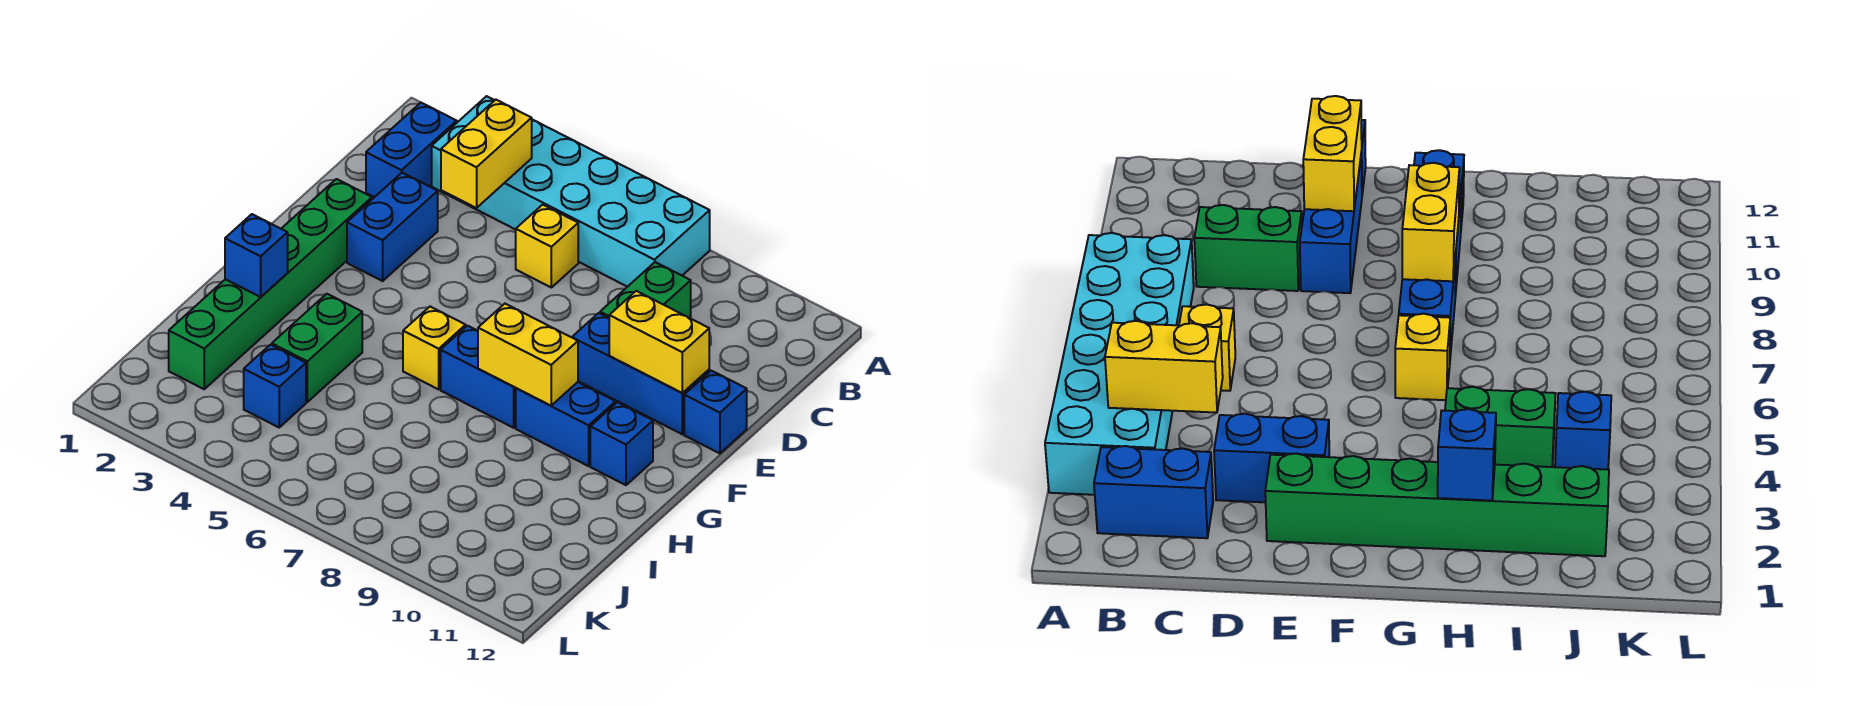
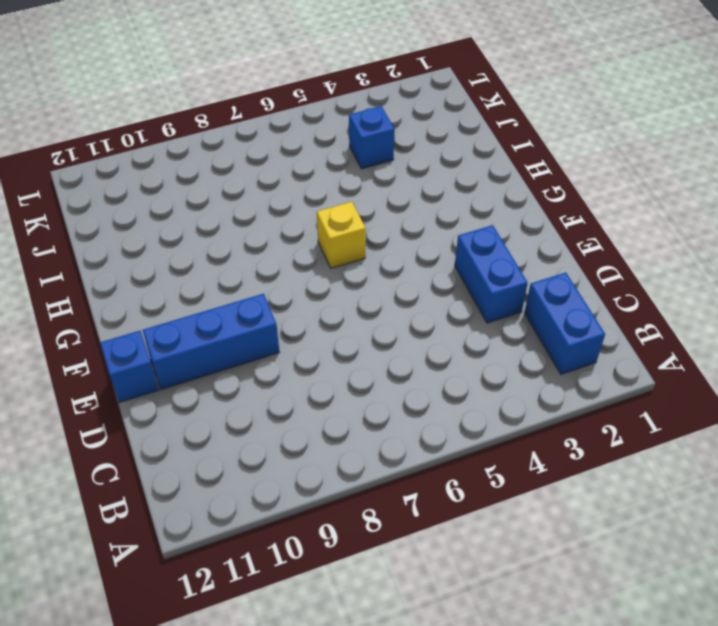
none -> cyan brick A3:B8 level 1
none -> yellow brick C6 level 1
none -> green brick C9:D9 level 1

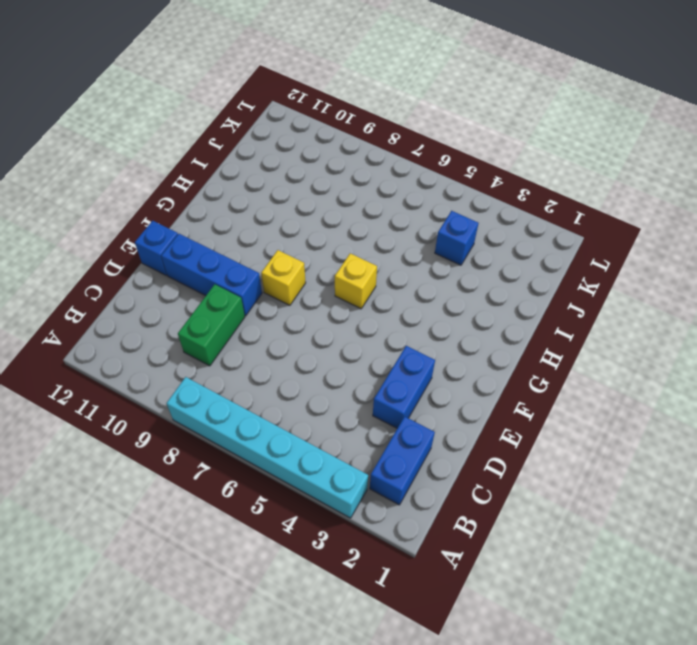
cyan brick A3:A8 level 1 -> cyan brick A3:B8 level 1
yellow brick F8 level 1 -> yellow brick C6 level 1
none -> green brick E2:J2 level 1
none -> blue brick G7:G8 level 1
none -> blue brick G9:G10 level 1

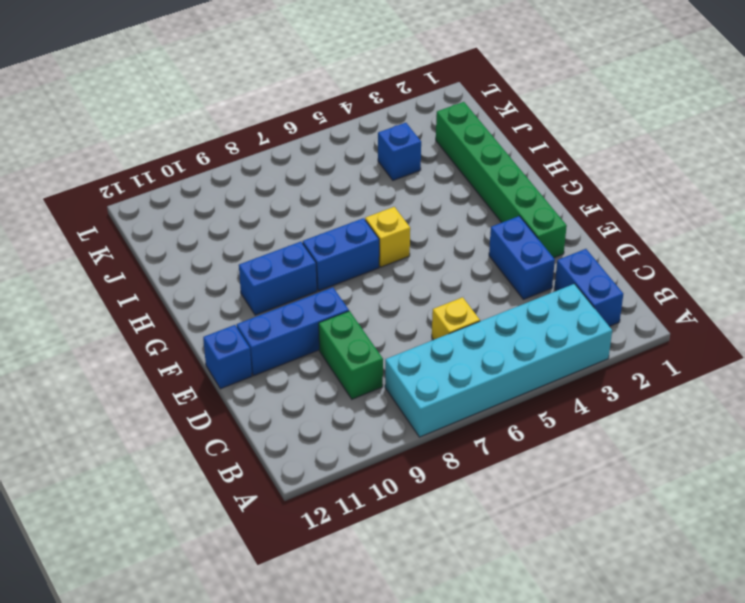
none -> blue brick G11 level 1
none -> green brick H4:I4 level 1
none -> yellow brick B4:C4 level 2

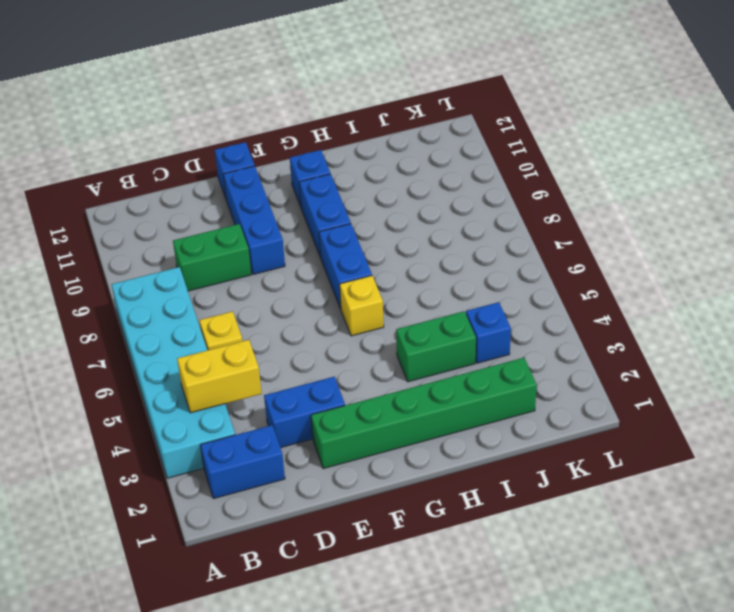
none -> yellow brick E10:E11 level 2
none -> yellow brick G8:G9 level 2
none -> blue brick H2 level 2

